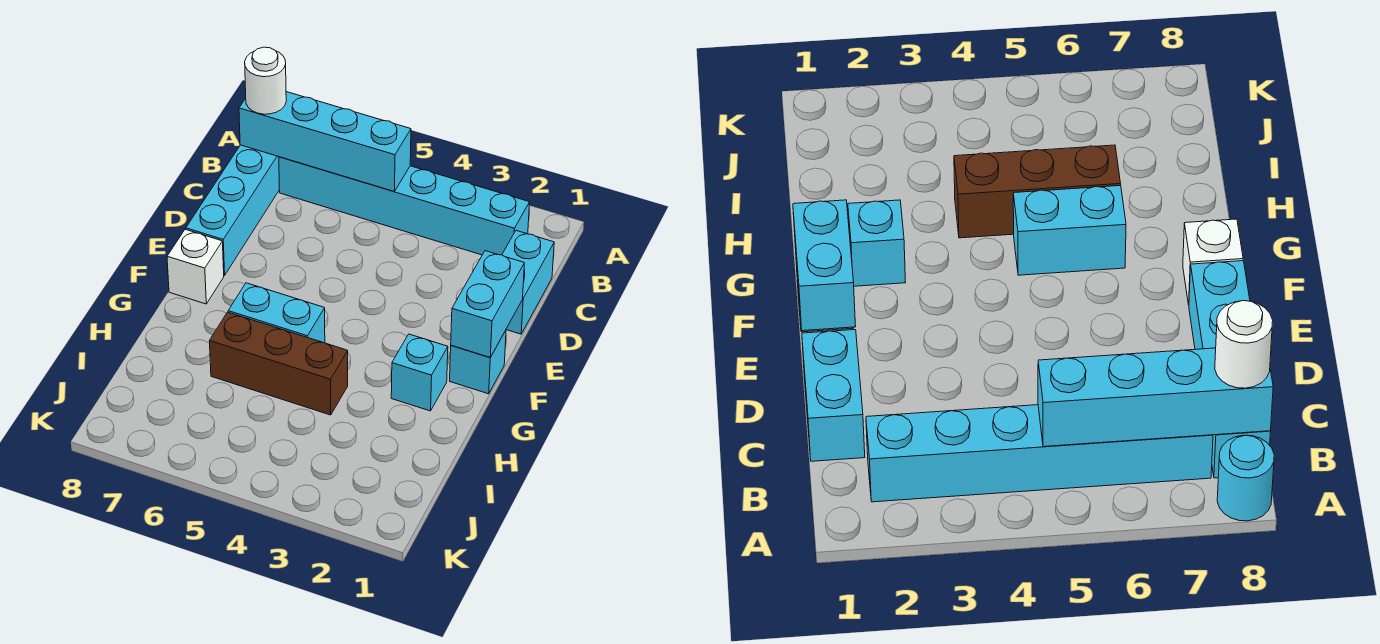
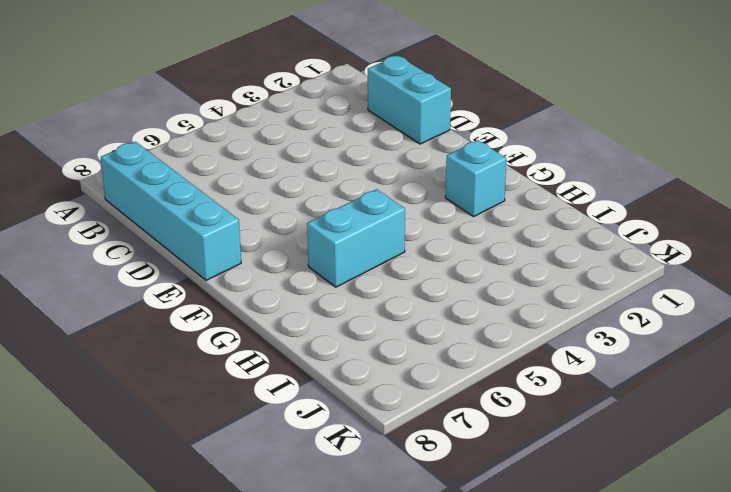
none -> cyan round brick A8 level 1
none -> cyan brick B2:B7 level 1
none -> cyan brick F1 level 1

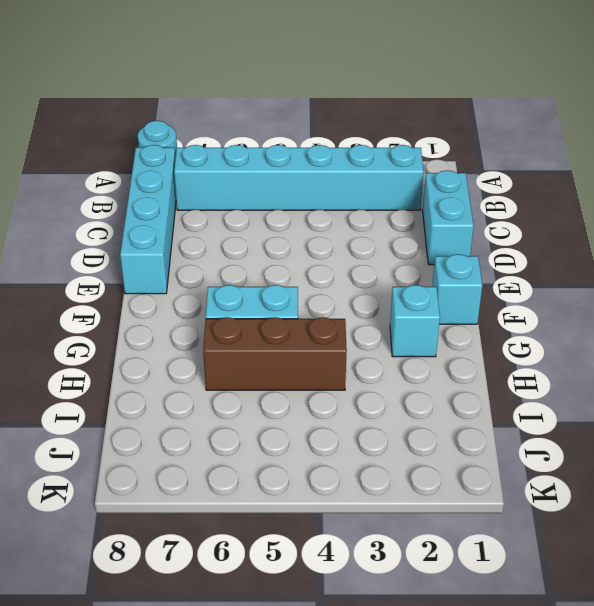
none -> white brick F8 level 1
none -> cyan brick B5:B8 level 2
none -> cyan brick E1:F1 level 2

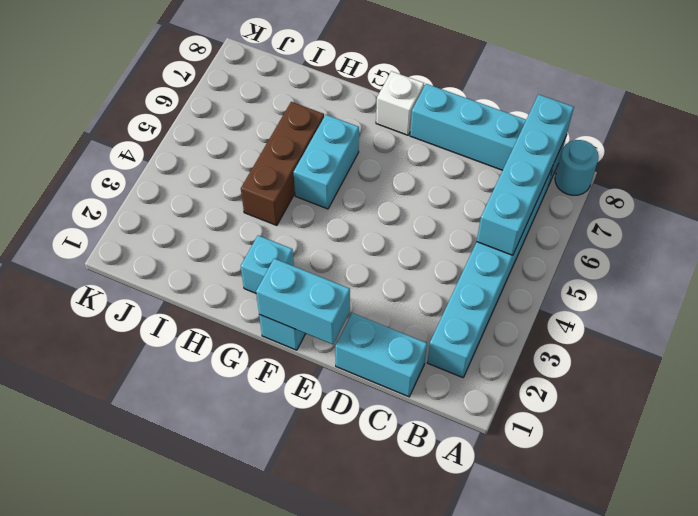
none -> white round brick B8 level 3

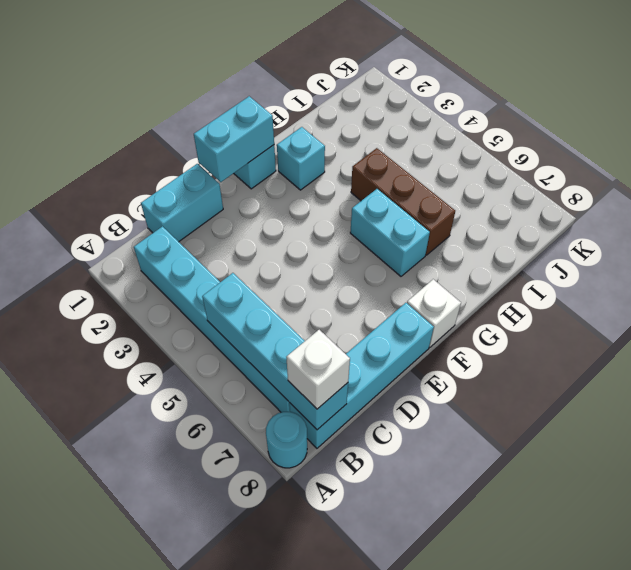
white brick B8 level 3 -> white round brick B8 level 3

